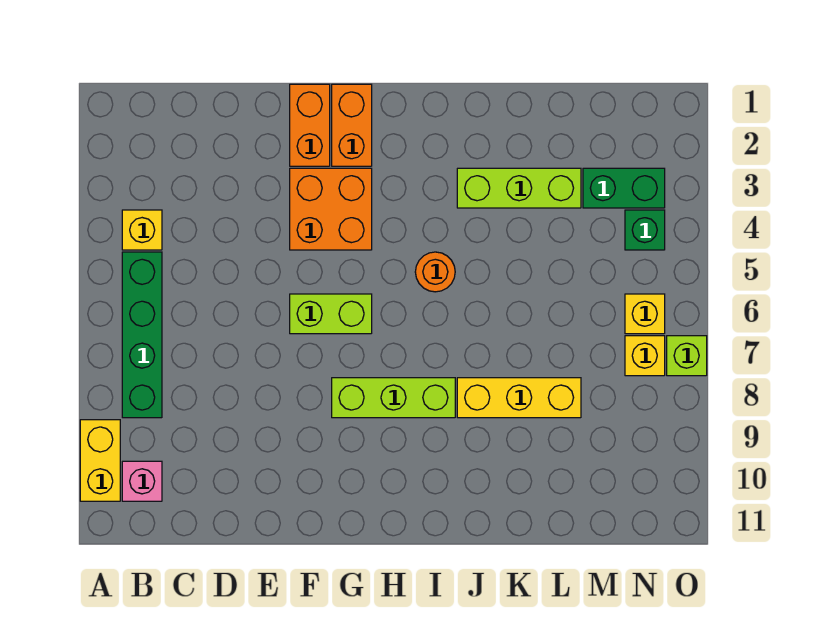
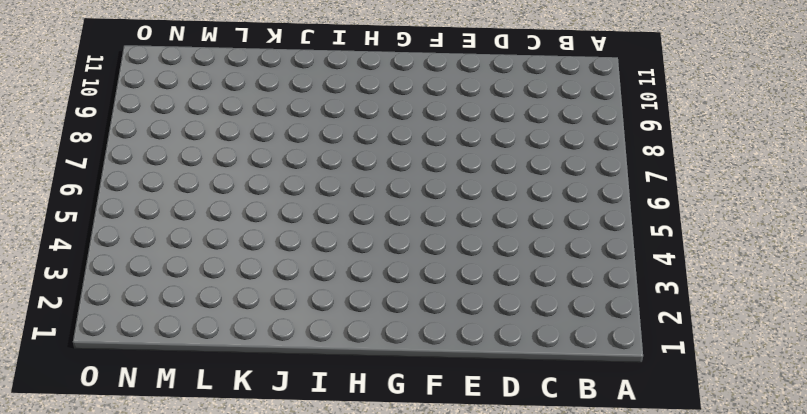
none -> yellow brick A9:A10 level 1
none -> yellow brick B4 level 1
none -> green brick B5:B8 level 1

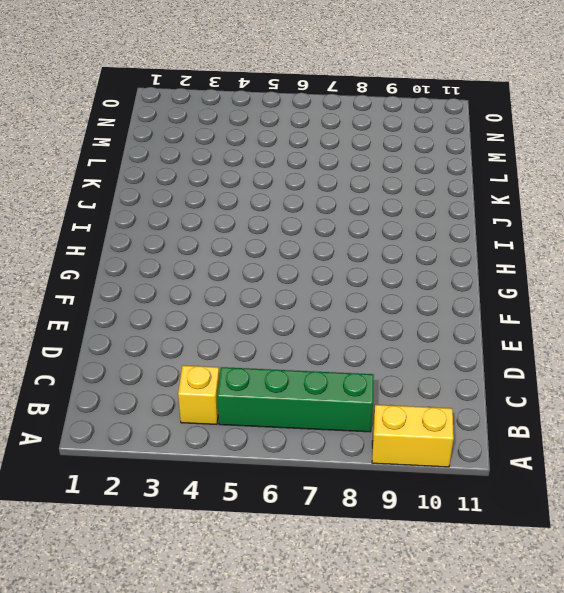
none -> pink brick B10 level 1
none -> orange brick F1:F2 level 1
none -> orange brick F3:G4 level 1

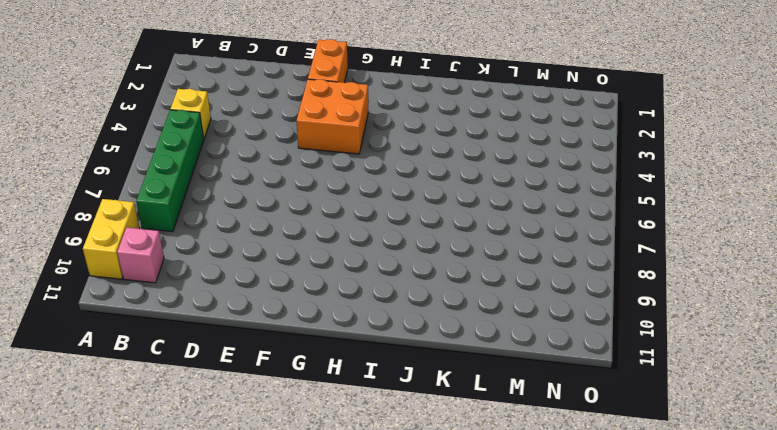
none -> lime brick F6:G6 level 1
none -> orange brick G1:G2 level 1
none -> lime brick G8:I8 level 1

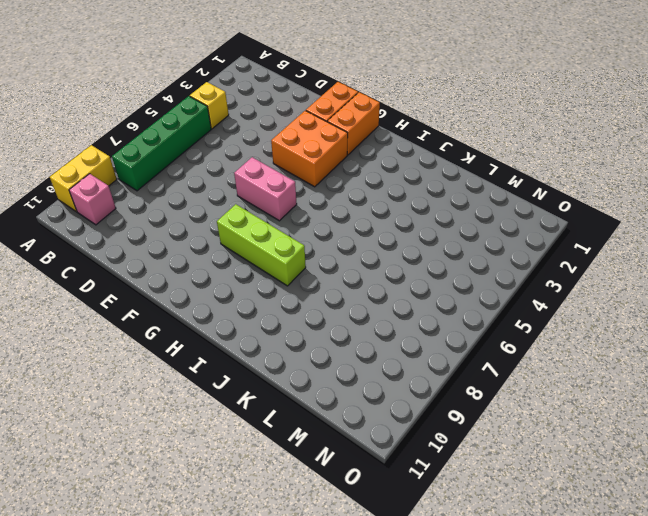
pink brick F6:G6 level 1 -> lime brick F6:G6 level 1
none -> orange round brick I5 level 1
none -> lime brick J3:L3 level 1
none -> yellow brick J8:L8 level 1

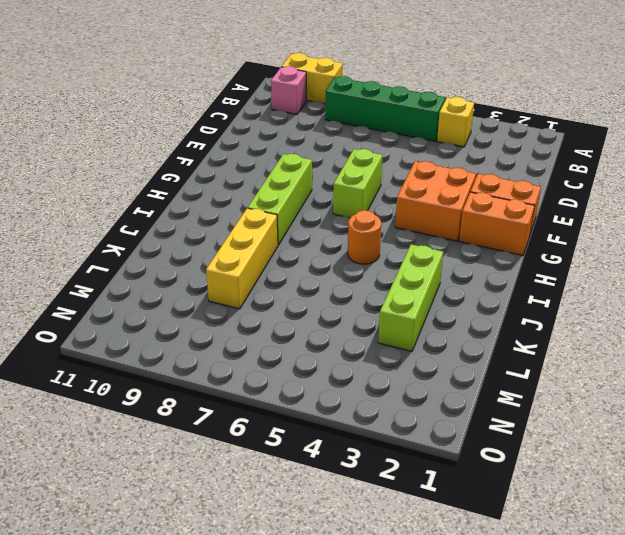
none -> green brick M3:N3 level 1
none -> green brick N4 level 1
none -> yellow brick N6 level 1

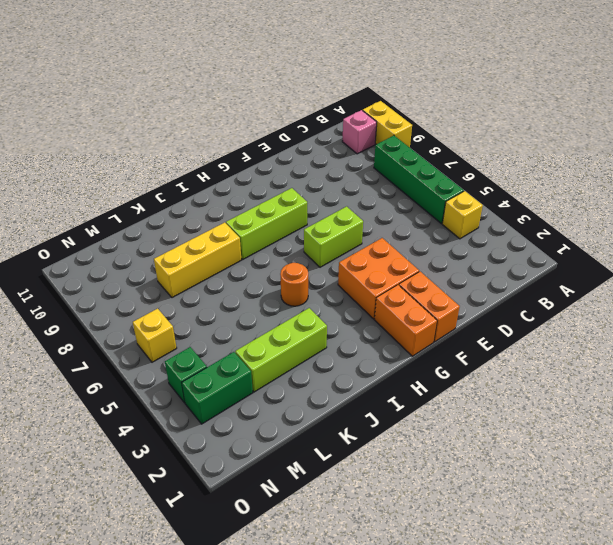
none -> yellow brick N7 level 1
none -> lime brick O7 level 1

